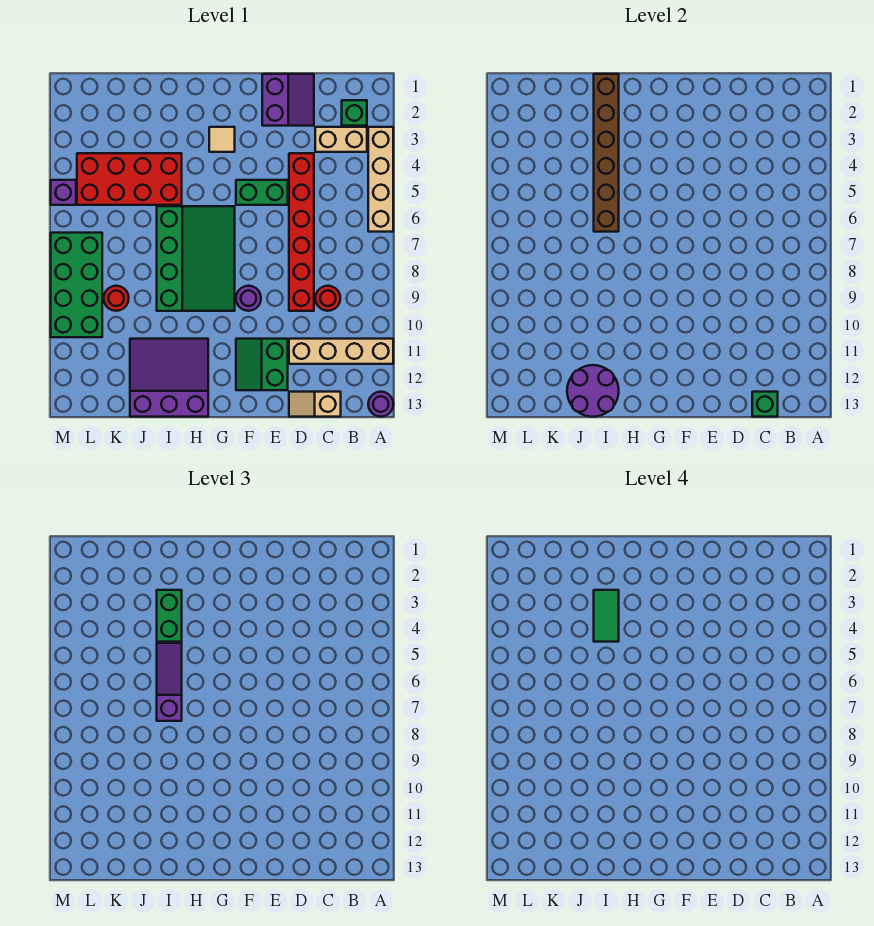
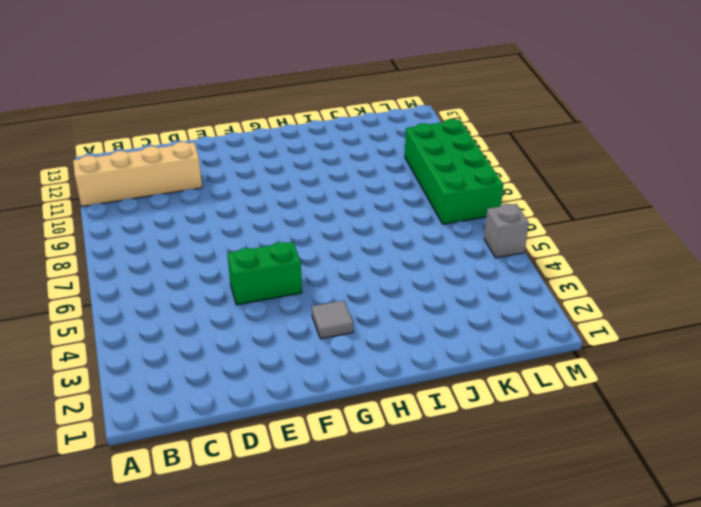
grey tile G3 level 1 -> tan tile G3 level 1
grey brick M5 level 1 -> purple brick M5 level 1
none -> tan brick A3:A6 level 1
none -> purple round brick A13 level 1
none -> green brick B2 level 1

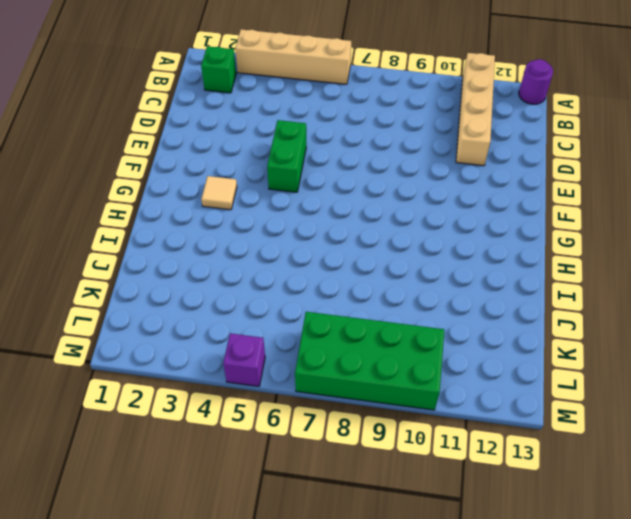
none -> tan brick B3:C3 level 1
none -> red round brick C9 level 1
none -> tan slope C13:D13 level 1 top C

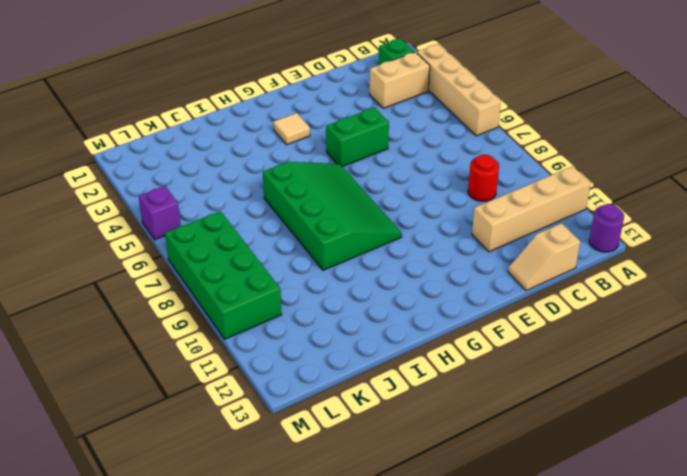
none -> purple slope D1:E2 level 1 top E
none -> red brick D4:D9 level 1
none -> green slope E11:F12 level 1 top E

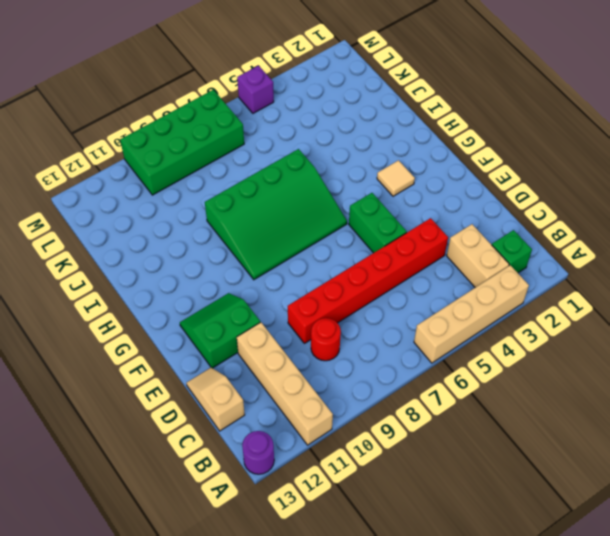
none -> purple slope D1:E2 level 1 top E
none -> purple round brick F9 level 1
none -> purple slope H11:J13 level 1 top 13

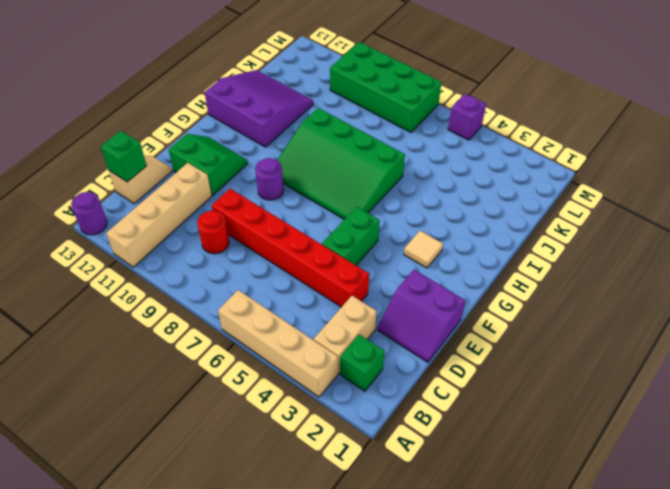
purple slope H11:J13 level 1 top H -> purple slope H11:J13 level 1 top 13
none -> red brick I4:L5 level 1
none -> red round brick K9 level 1
none -> brown brick I1:I6 level 2

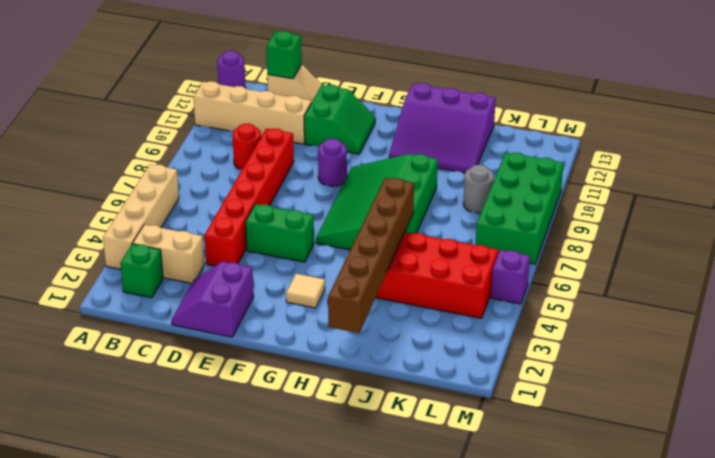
grey round brick K9 level 1 -> red round brick K9 level 1
none -> purple round brick I12:J13 level 2
none -> green brick I3:I4 level 3
none -> purple slope I5:I7 level 3 top 7

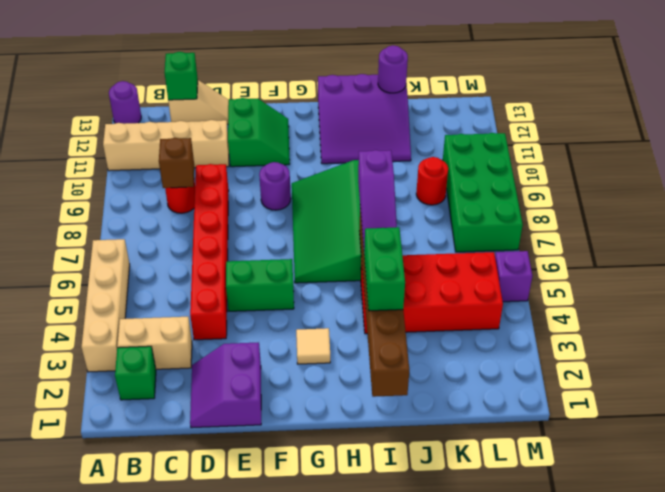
brown brick C9 level 2 -> none
purple round brick J13 level 2 -> purple round brick I12:J13 level 2
none -> green tile I3:I4 level 4

